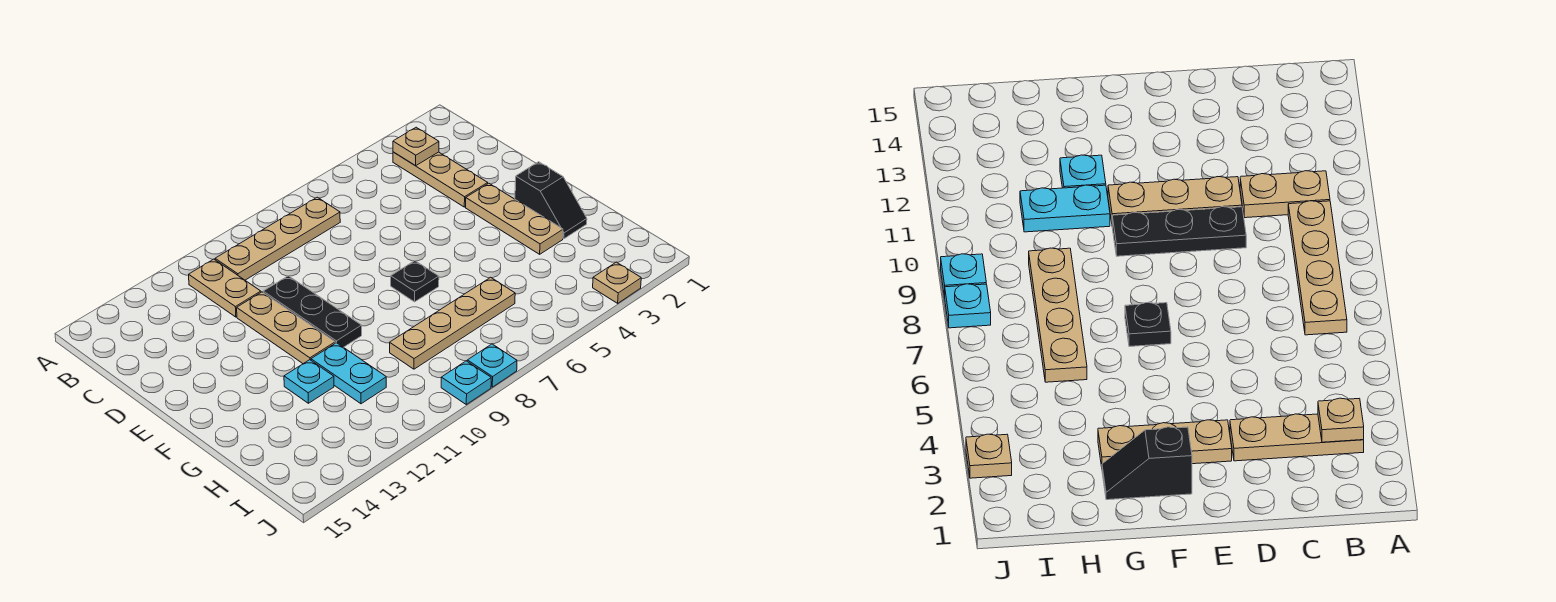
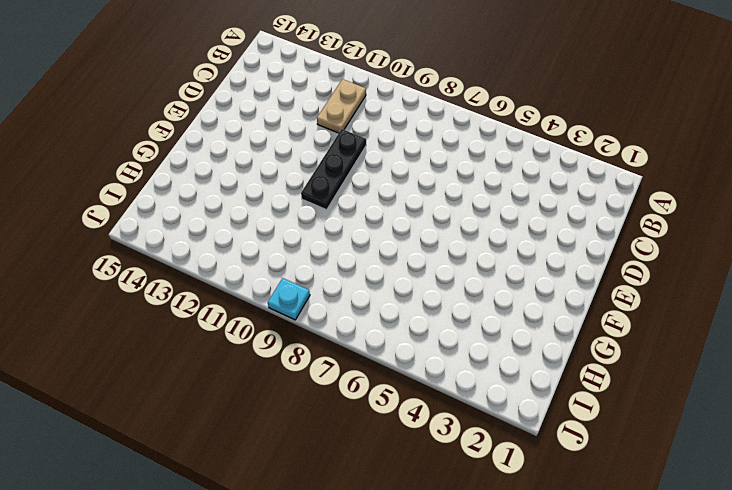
none -> tan plate B3:D3 level 1
none -> tan plate B7:B10 level 1
none -> tan plate D11:F11 level 1

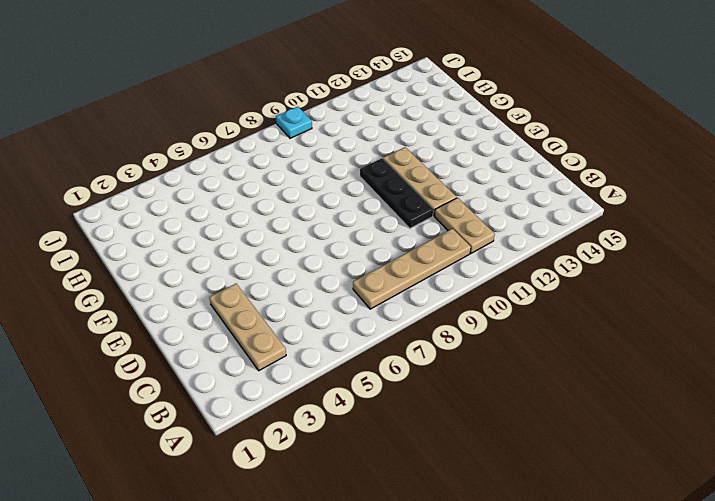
none -> tan plate E3:G3 level 1
none -> black slope F2:G2 level 1 top F
none -> black plate F7 level 1

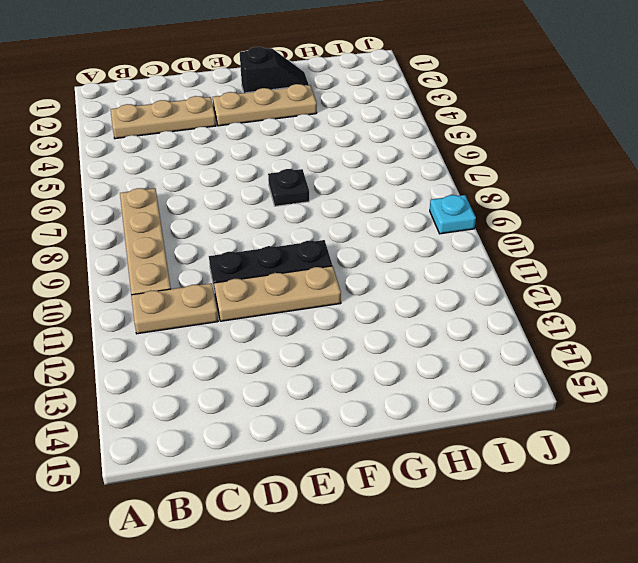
none -> cyan plate G11:H11 level 1
none -> cyan plate G12 level 1
none -> tan plate H6:H9 level 1

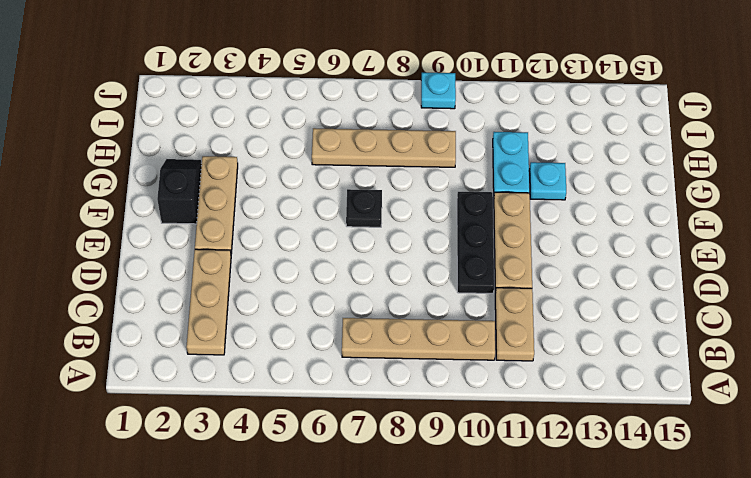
none -> tan plate J3 level 1
none -> cyan plate J8 level 1
none -> tan plate B3 level 2

